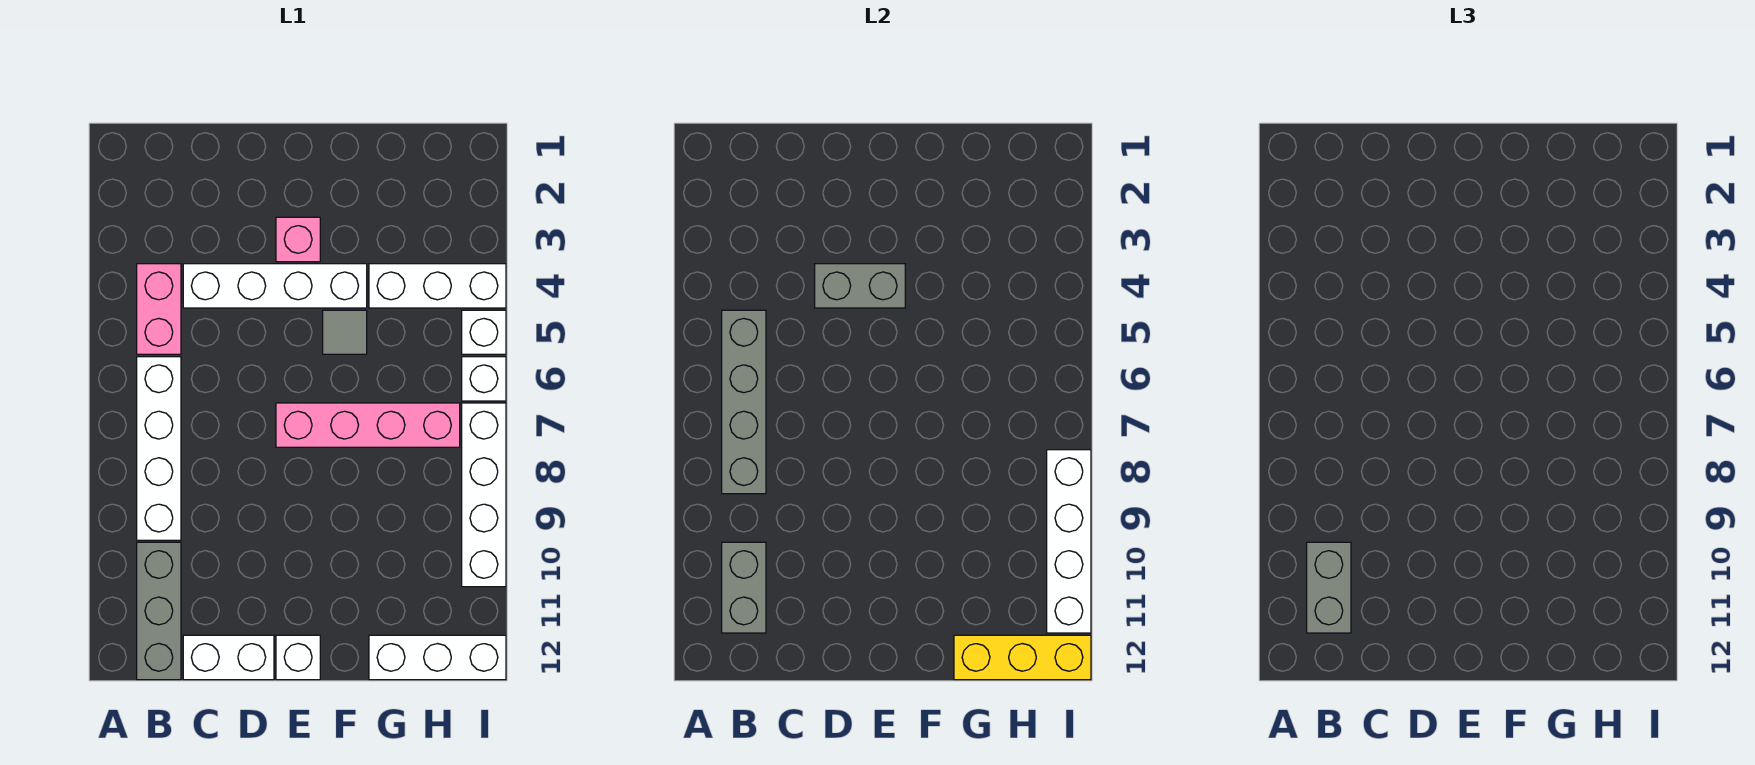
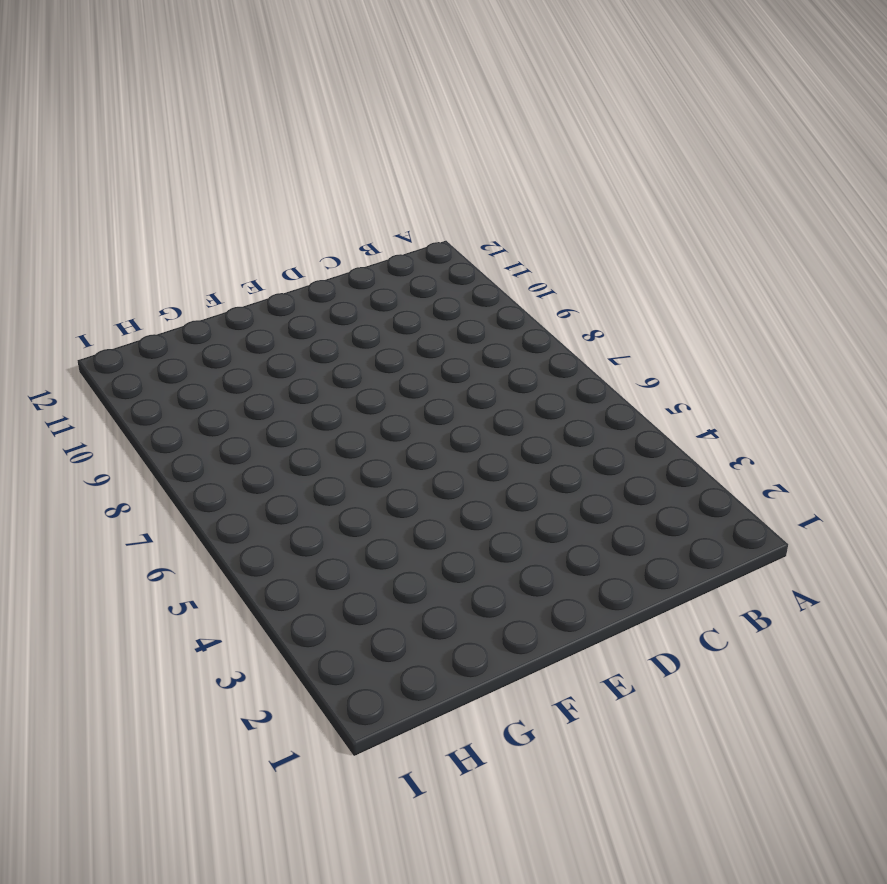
none -> pink brick B4:B5 level 1
none -> white brick B6:B9 level 1
none -> grey brick B10:B12 level 1

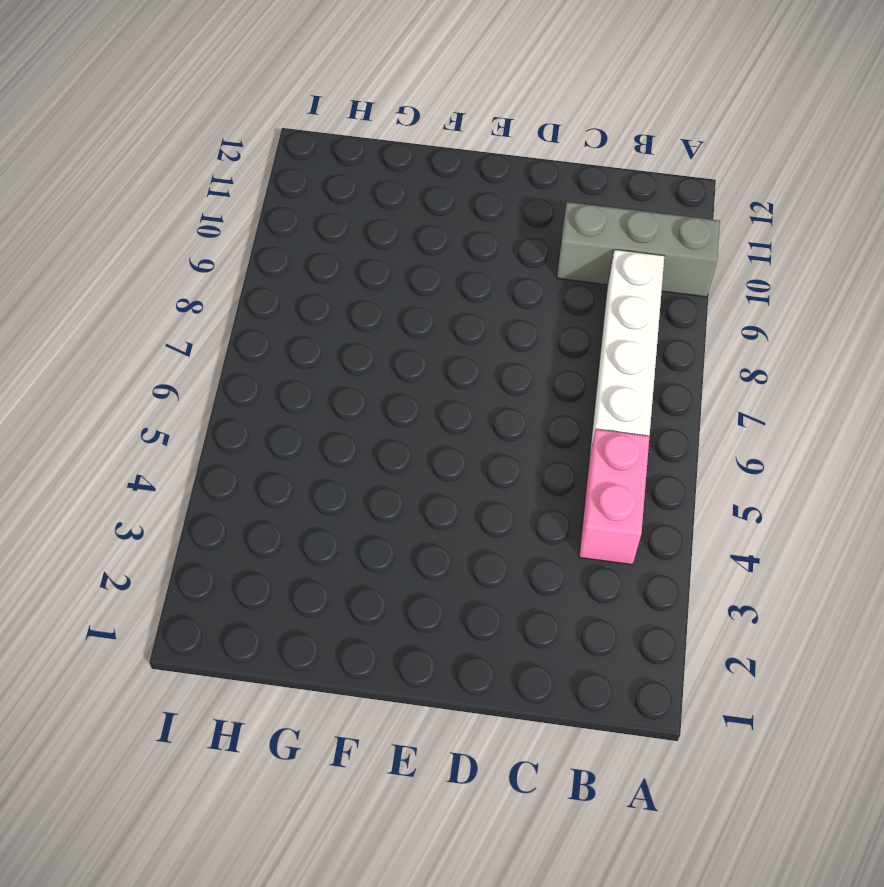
grey brick A10:C10 level 1 -> grey brick B10:B12 level 1
none -> white brick C4:F4 level 1
none -> white brick C12:D12 level 1
none -> pink brick E3 level 1

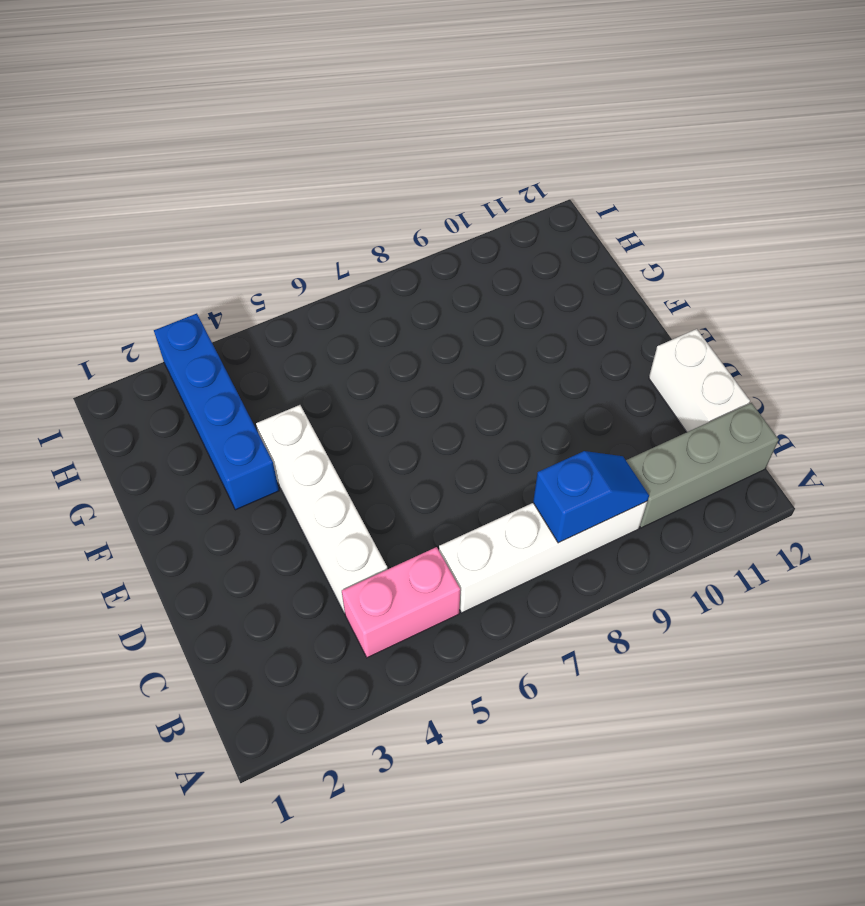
blue slope B8:B9 level 2 top 8 -> grey brick B5:B8 level 2
blue brick F3:I3 level 1 -> none
none -> pink brick E3 level 1
none -> pink brick E7:H7 level 1
none -> white brick E12 level 1

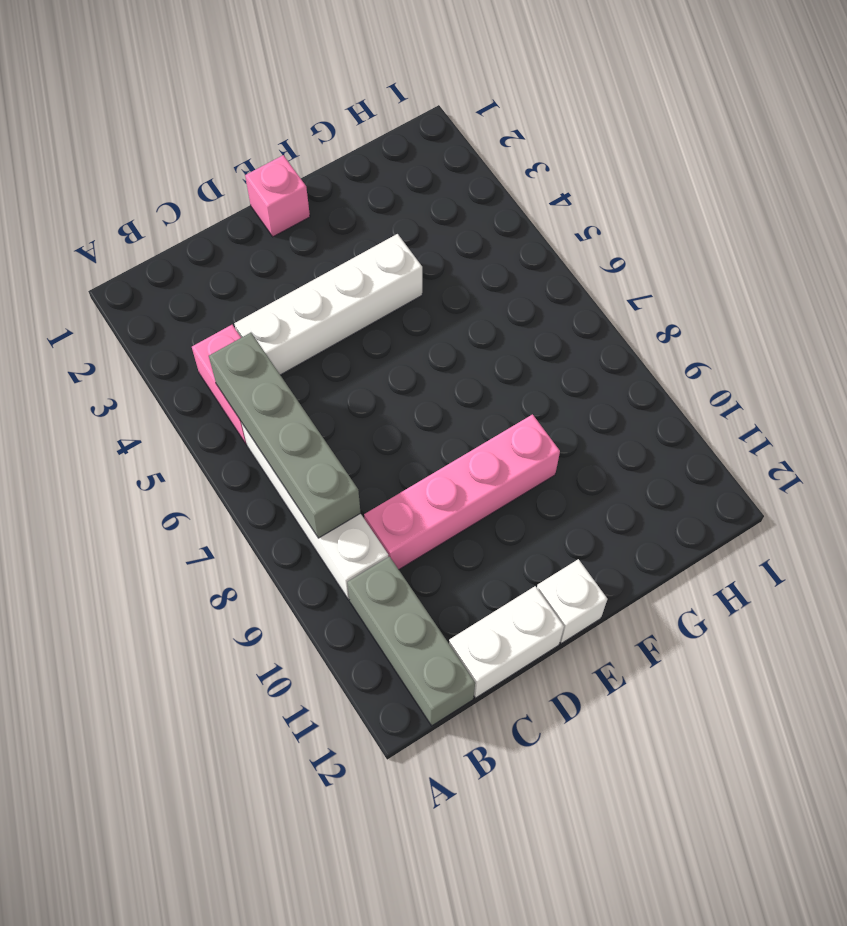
pink brick C9:F9 level 1 -> pink brick E7:H7 level 1
pink brick E1 level 1 -> pink brick E3 level 1
none -> grey tile F5 level 1
none -> white brick G4:I4 level 1
none -> white brick G12:I12 level 1

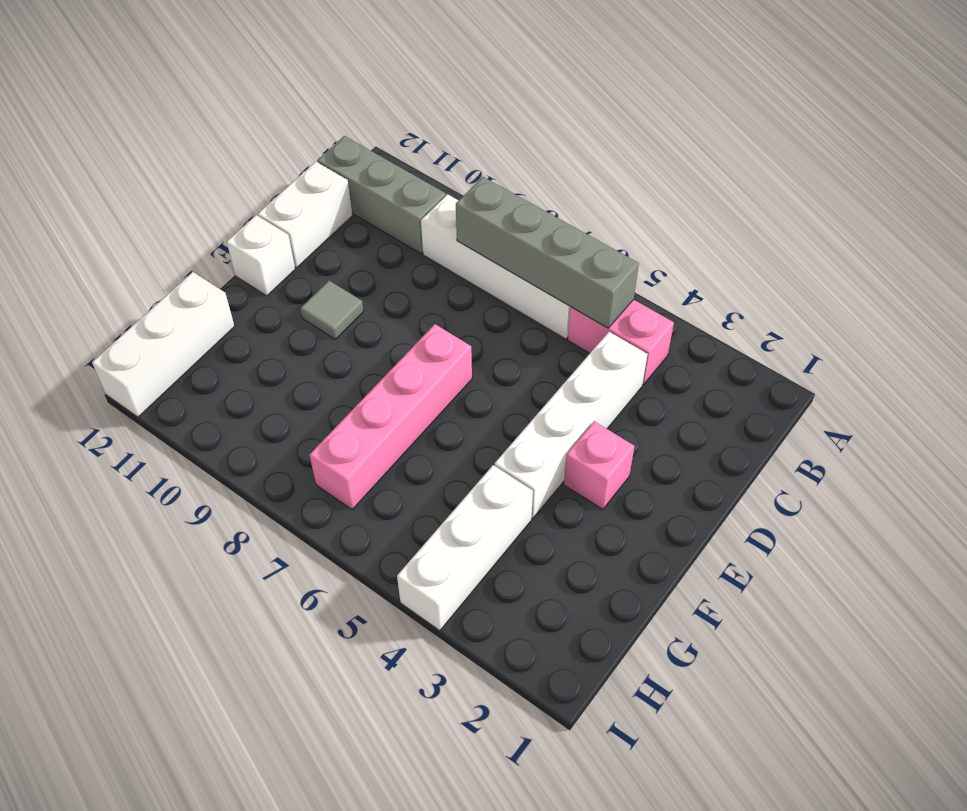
grey tile E10 level 1 -> grey tile F5 level 1
none -> white brick I5 level 1
none -> white brick I6 level 1
none -> white brick I7:I10 level 1

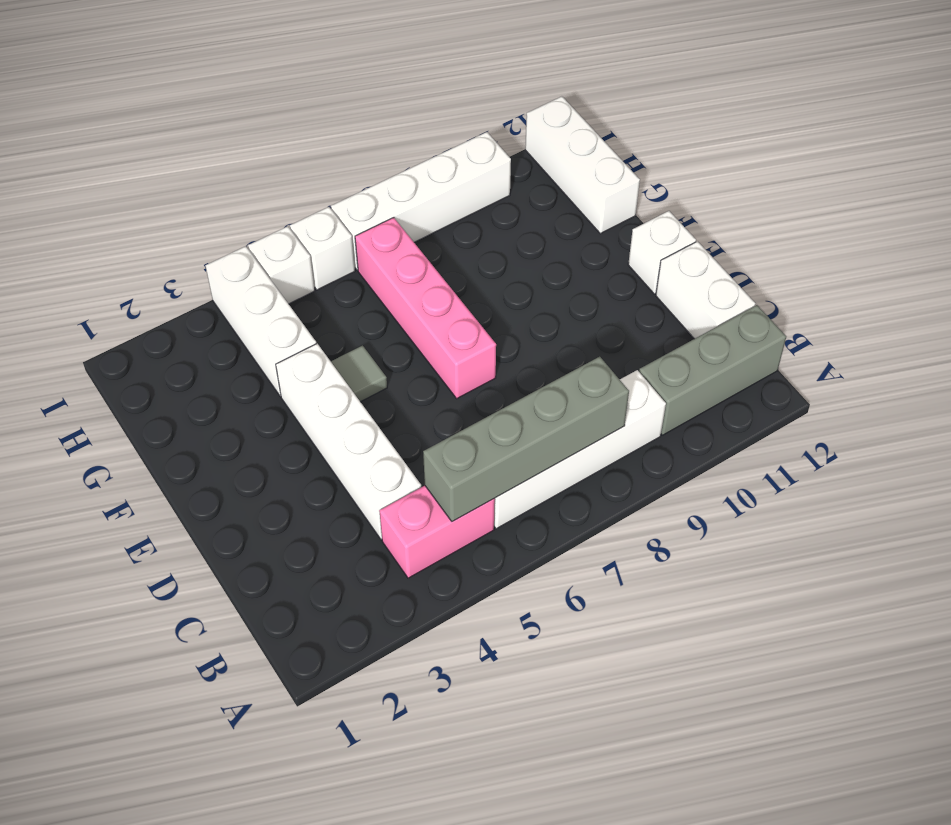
none -> pink brick E3 level 1
none -> grey brick B10:B11 level 2
none -> grey brick D4:E4 level 2

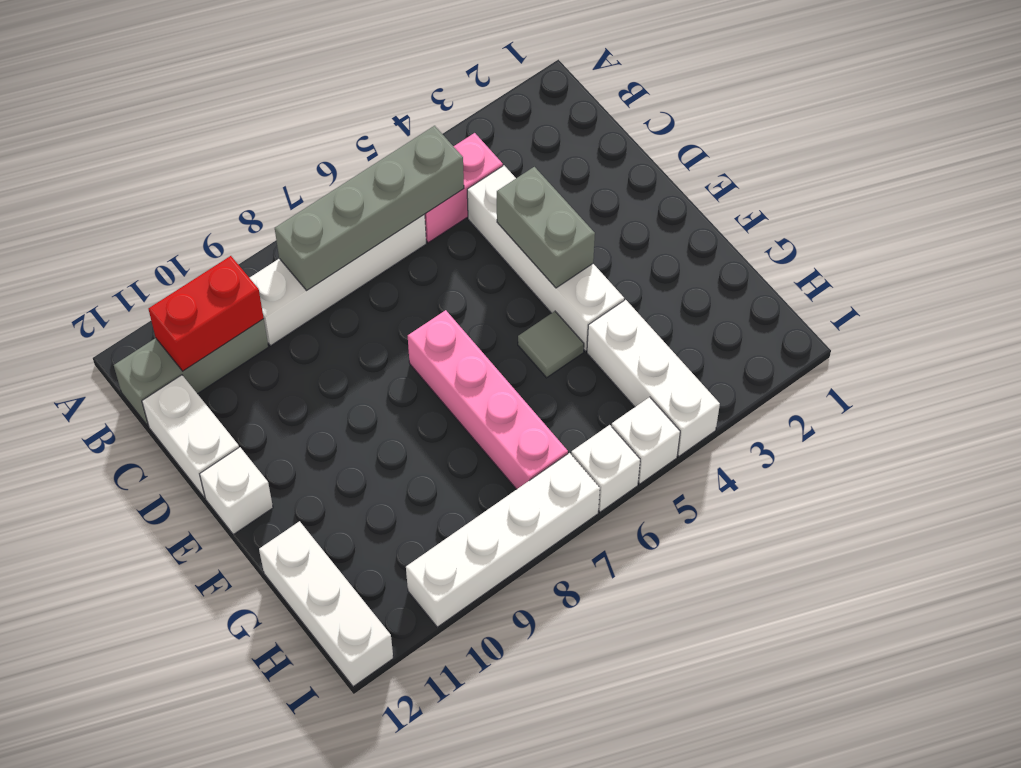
red brick B10:B11 level 2 -> grey brick B10:B11 level 2
none -> pink brick E3 level 1
none -> yellow brick G12:I12 level 2
none -> white brick I8:I11 level 2

